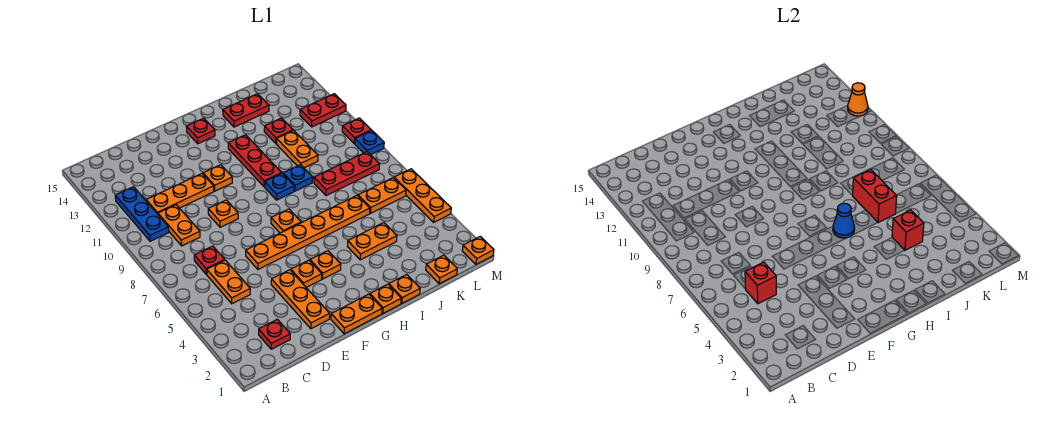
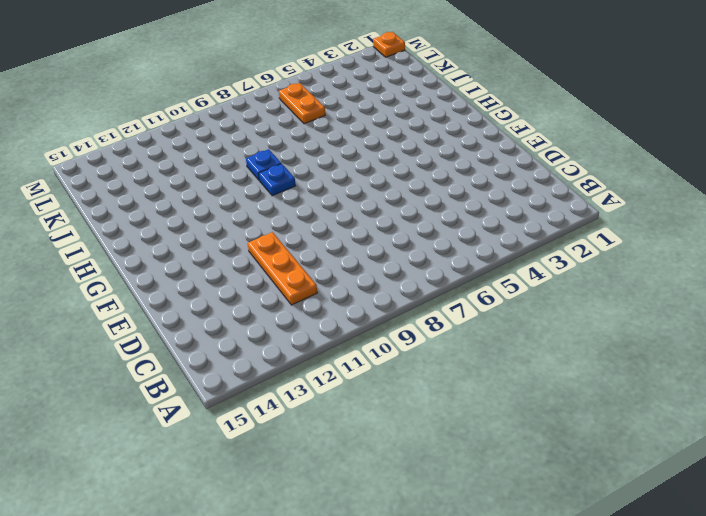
none -> blue plate B10:B12 level 1
none -> red plate C2 level 1
none -> orange plate C5:C6 level 1
none -> red plate C7 level 1

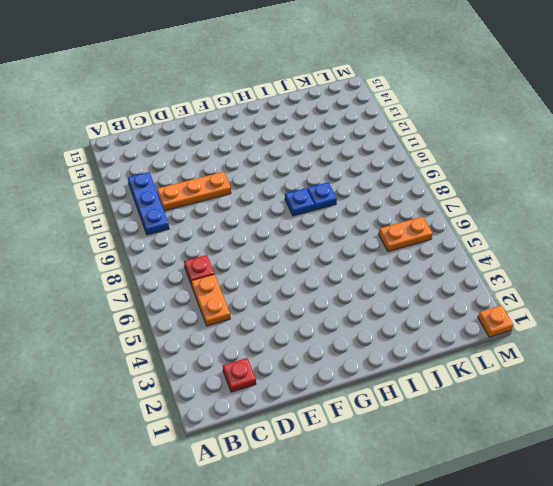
none -> orange plate C9:C10 level 1
none -> orange plate E2:E4 level 1
none -> orange plate E6:J6 level 1
none -> orange plate E9 level 1

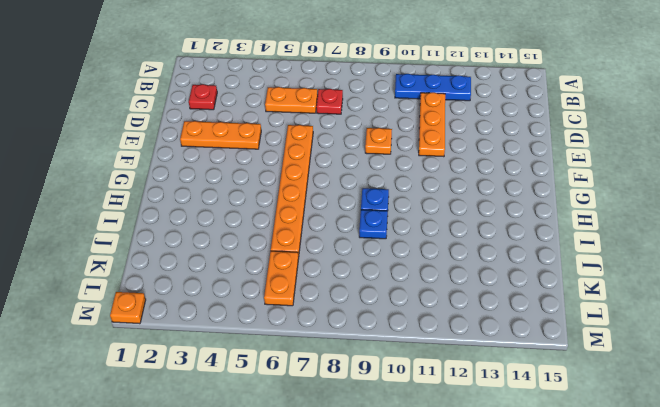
none -> orange plate C9:C10 level 1
none -> orange plate F1:G1 level 1
none -> orange plate F4 level 1
none -> orange plate F11 level 1

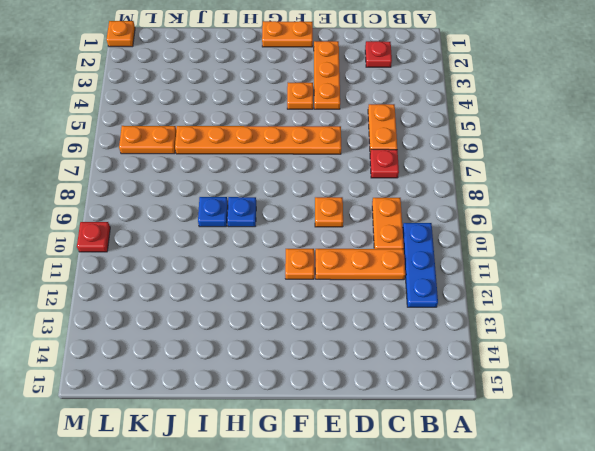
none -> orange plate G4 level 1
none -> orange plate G7 level 1
none -> red plate G14 level 1
none -> orange plate H1 level 1

